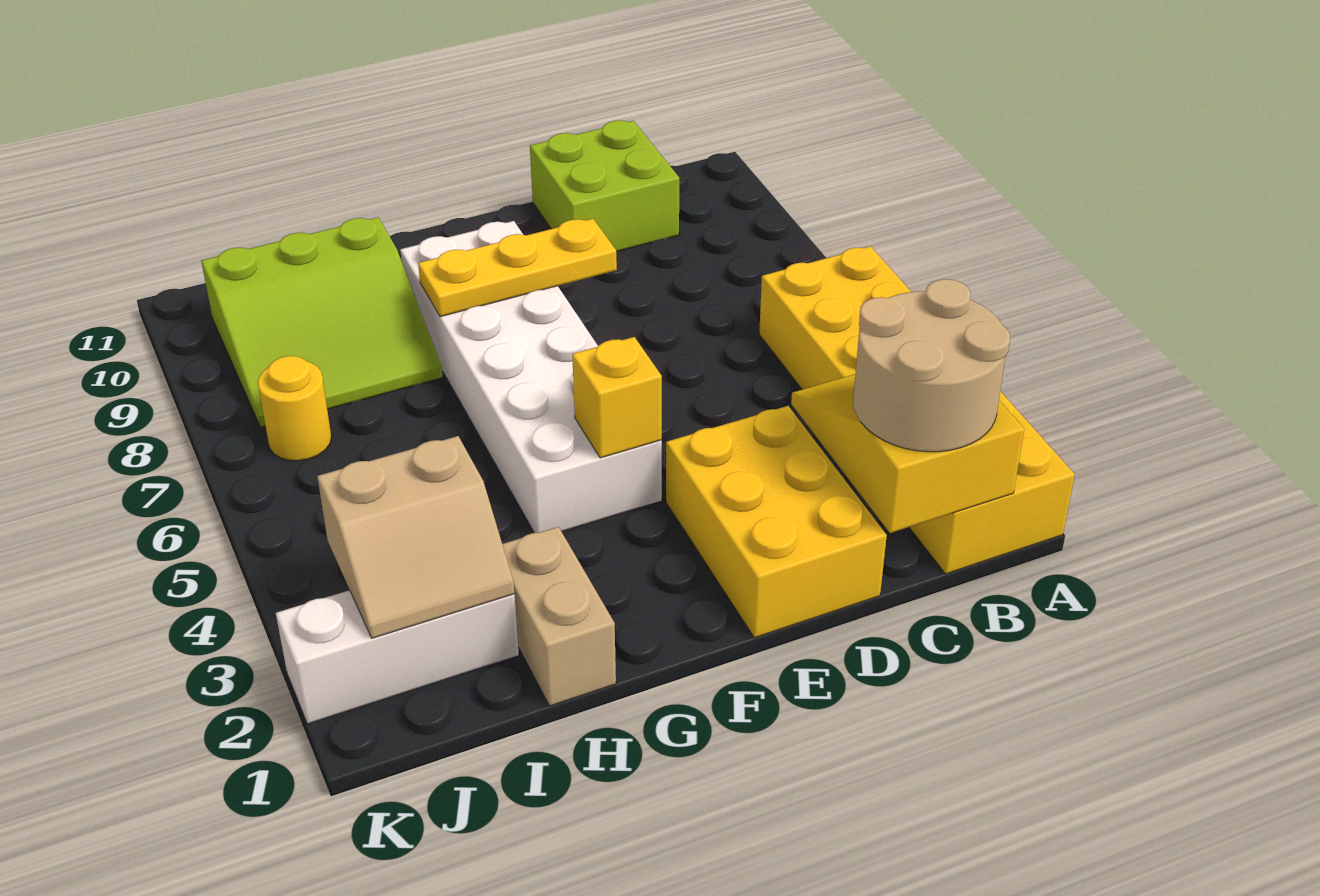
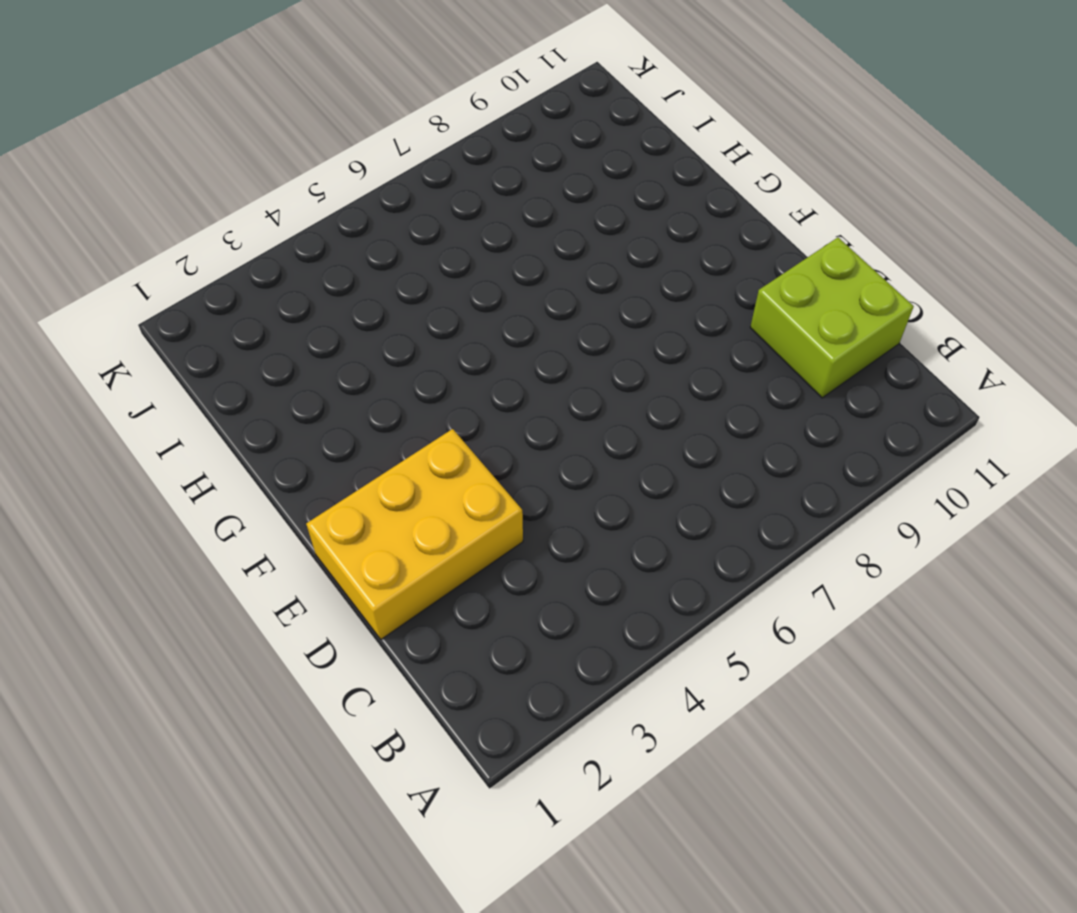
none -> yellow brick A1:B6 level 1
none -> white brick F4:G9 level 1
none -> tan brick H1:H2 level 1

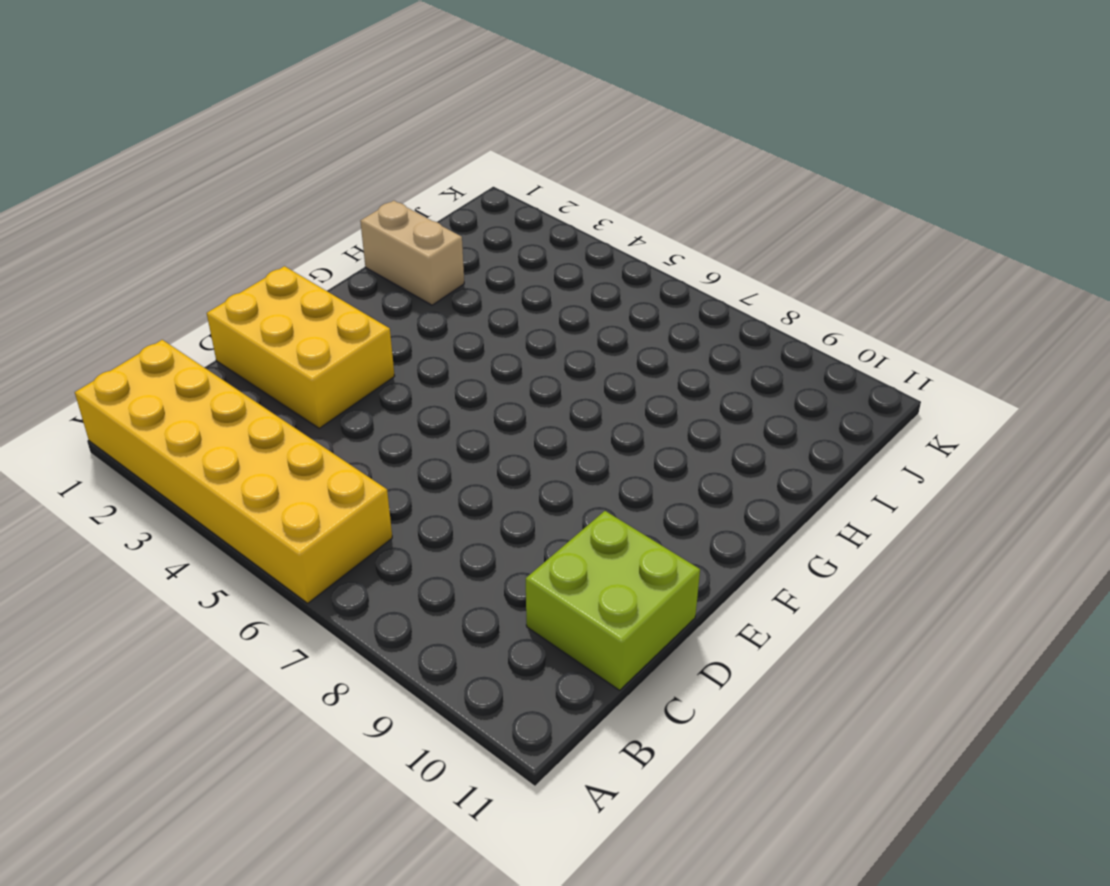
none -> white brick F4:G9 level 1
none -> lime slope H8:J10 level 1 top 10
none -> white brick I2:K2 level 1

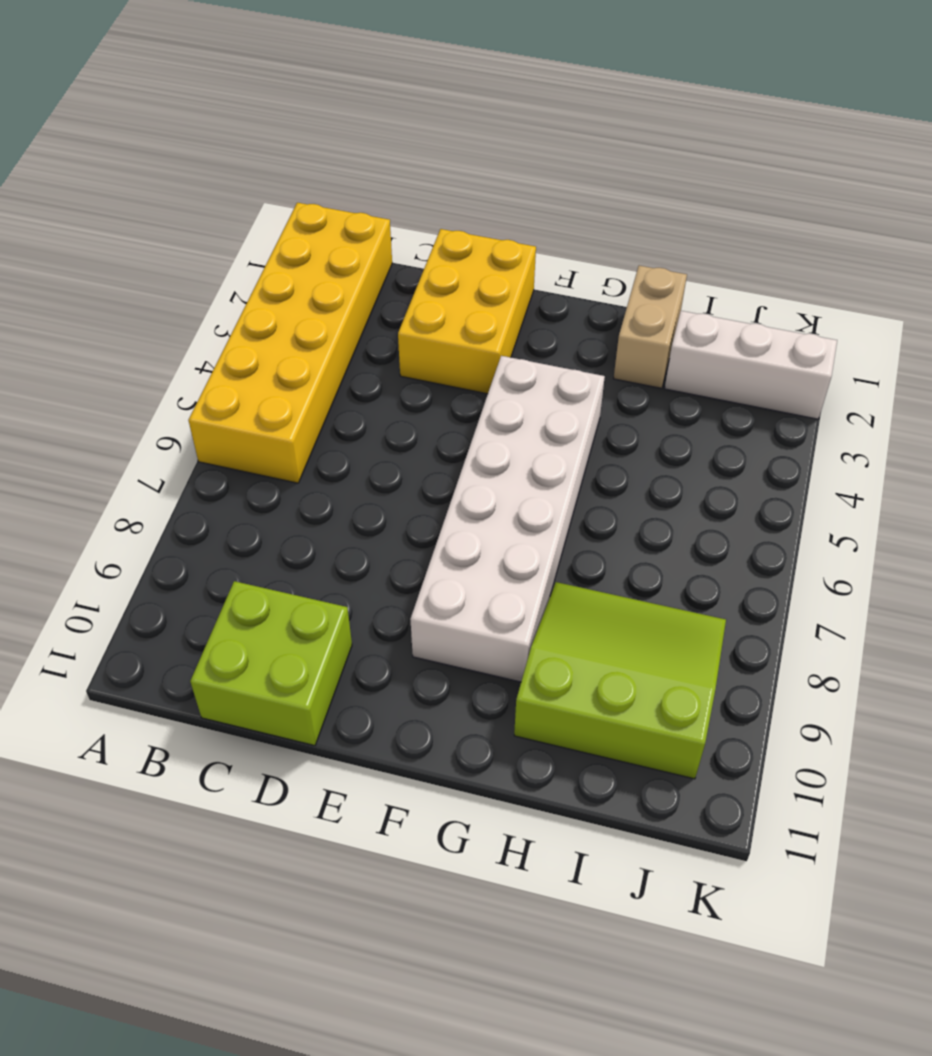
none -> yellow round brick J7 level 1
none -> yellow slope B1:C3 level 2 top 1
none -> yellow plate E8:G8 level 2

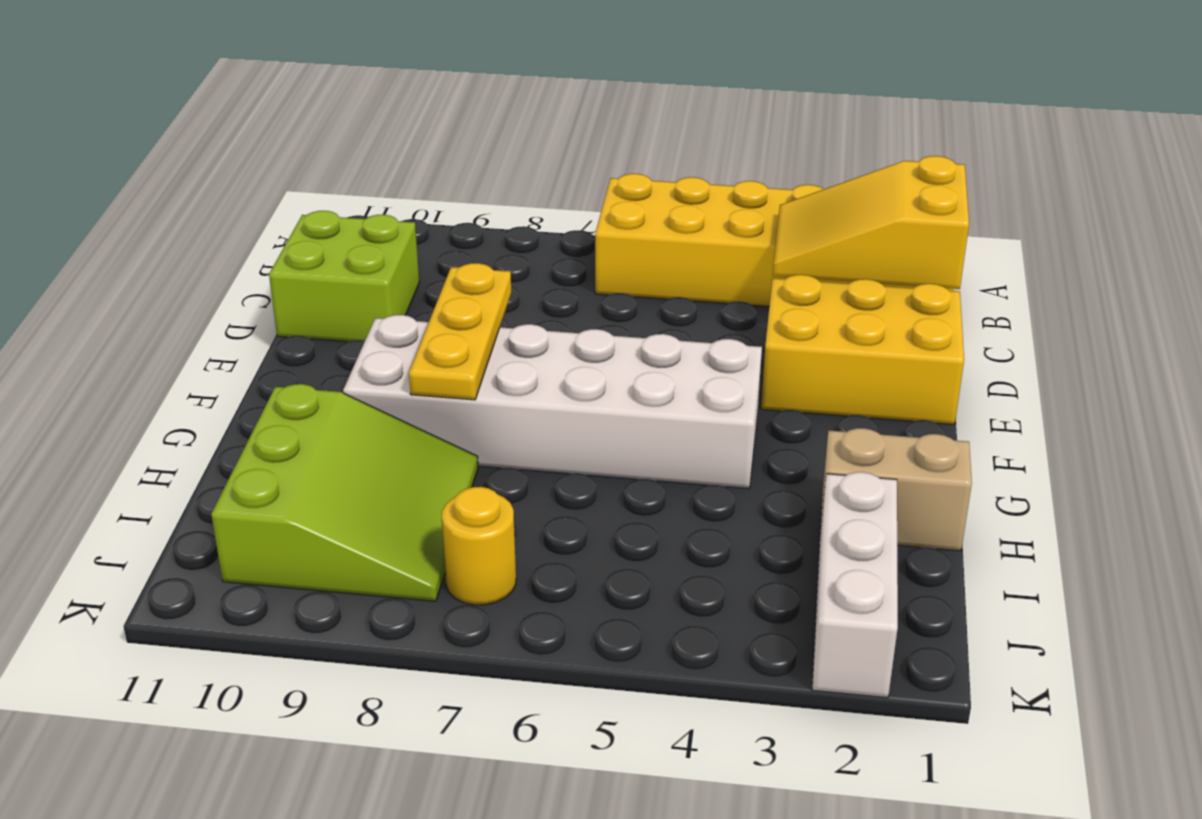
none -> yellow brick F4 level 2
none -> tan slope I2:J3 level 2 top 3
none -> tan round brick B1:C2 level 3

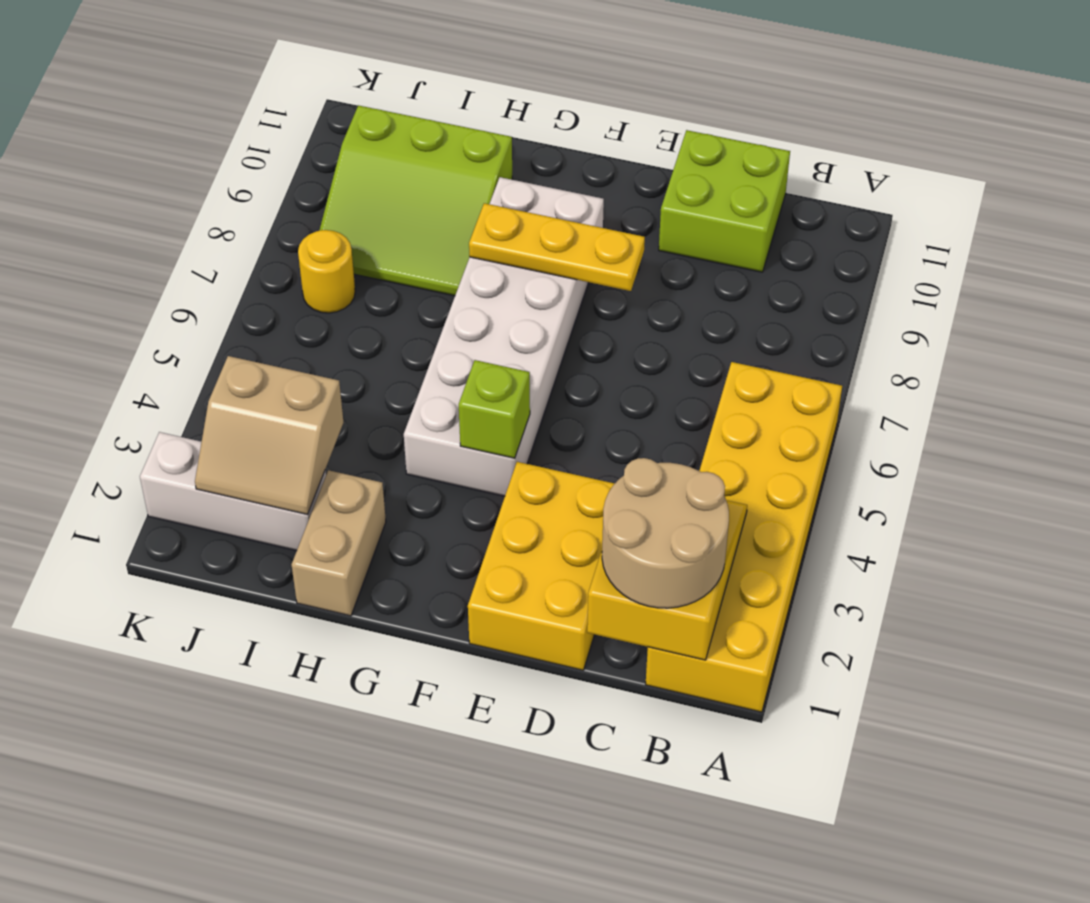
lime brick F4 level 2 -> yellow brick F4 level 2

